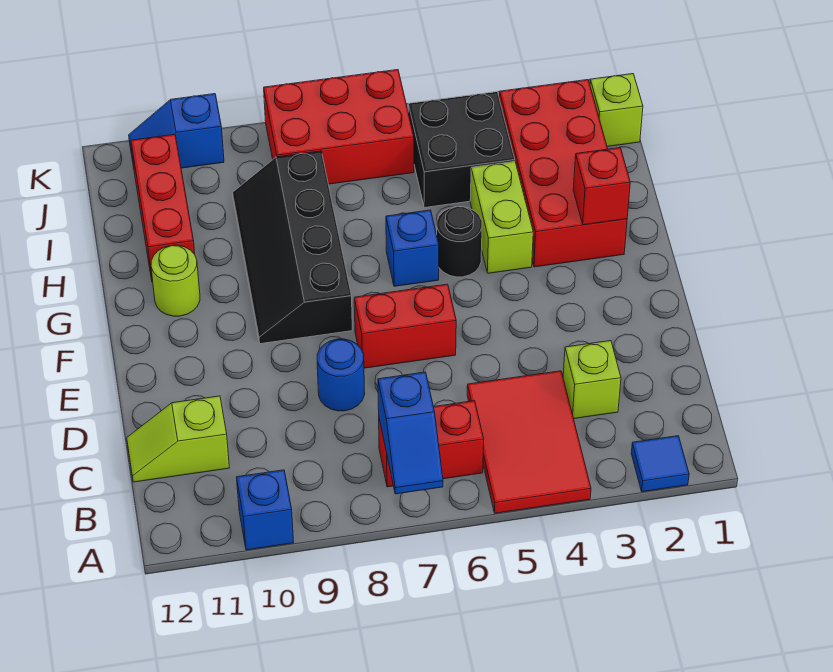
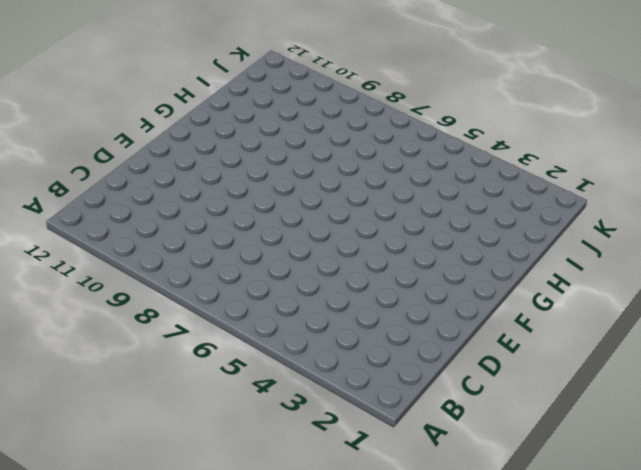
none -> blue tile A2 level 1
none -> red tile A4:C5 level 1
none -> blue brick A10 level 1

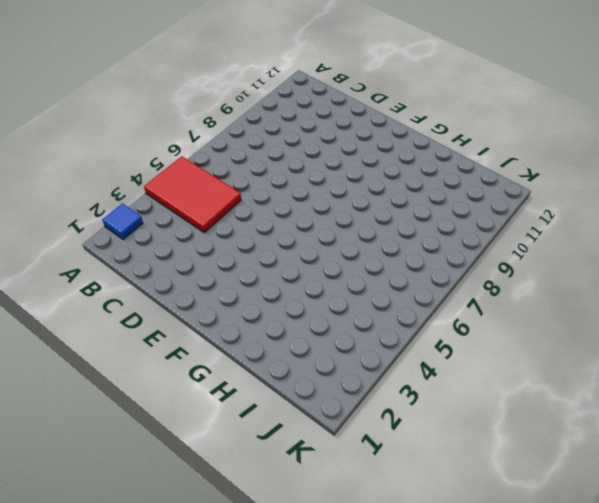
none -> blue brick A10 level 1
none -> red brick B6:B7 level 1
none -> lime brick C3 level 1

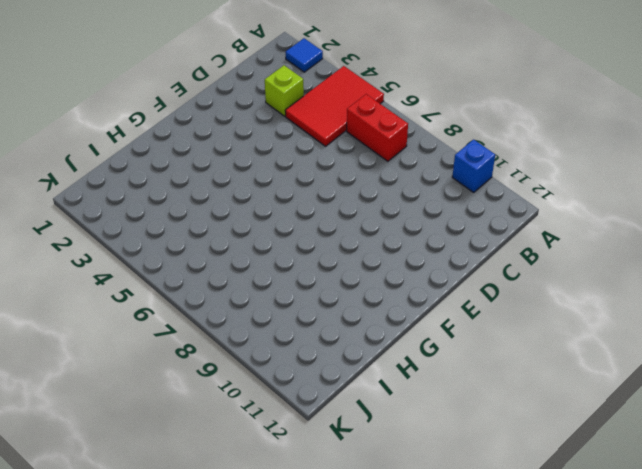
none -> lime slope C11:C12 level 1 top 11
none -> blue round brick D8 level 1
none -> red brick E6:E7 level 1

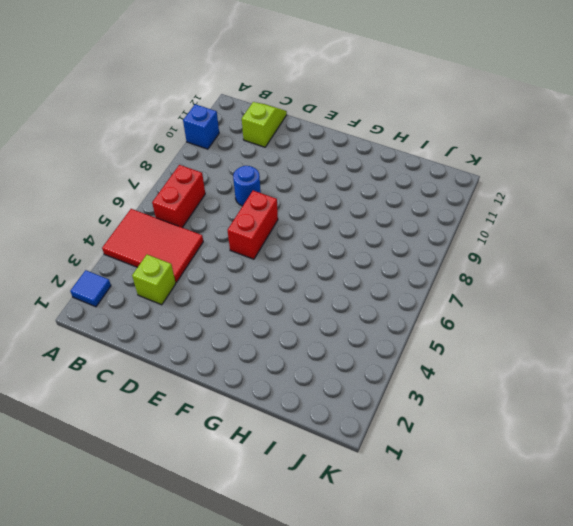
none -> black slope F8:I9 level 1 top 8
none -> red brick G2:J3 level 1
none -> lime brick G4:H4 level 1

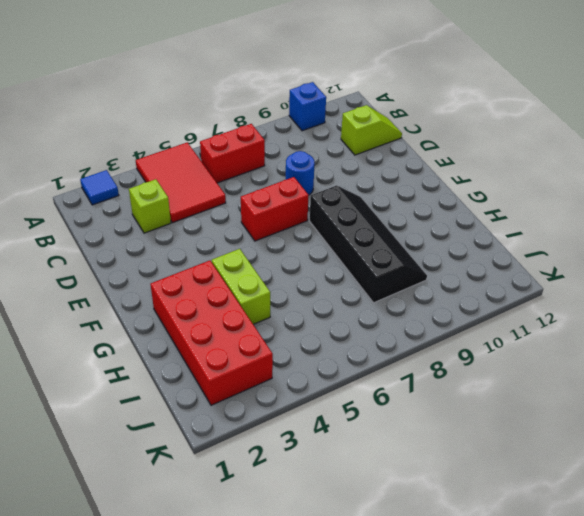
none -> black round brick G5 level 1
none -> blue brick G6 level 1
none -> lime round brick G11 level 1

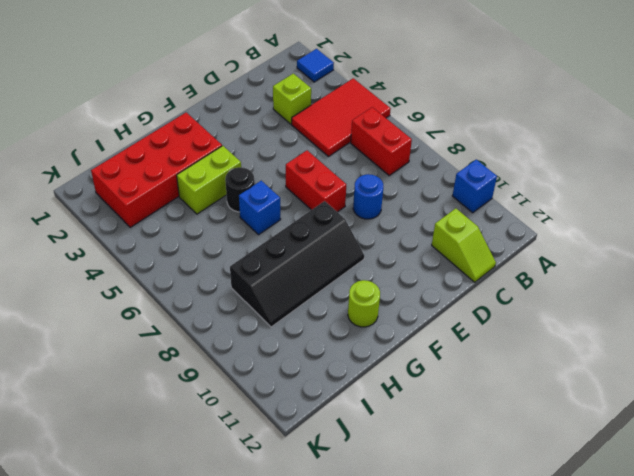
none -> red brick H11:J11 level 1
none -> black brick I4:J5 level 1
none -> lime brick J1 level 1

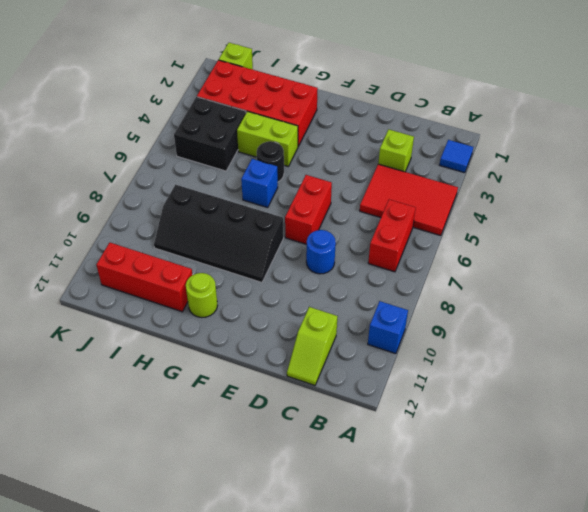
none -> red brick J6:K8 level 1
none -> blue slope K10:K11 level 1 top 10
none -> blue slope A7:B7 level 2 top B

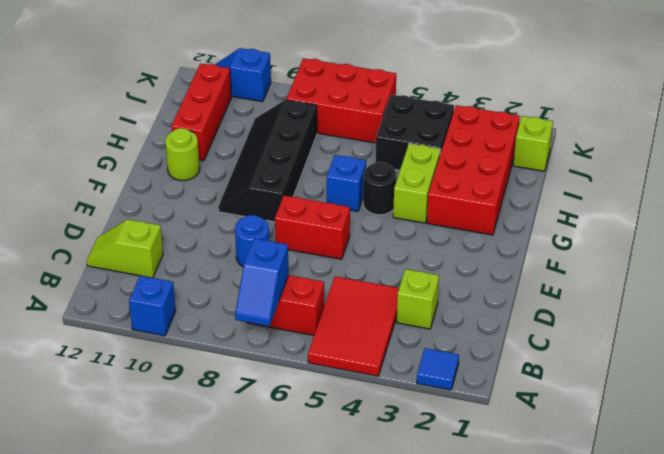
none -> red brick G2 level 2

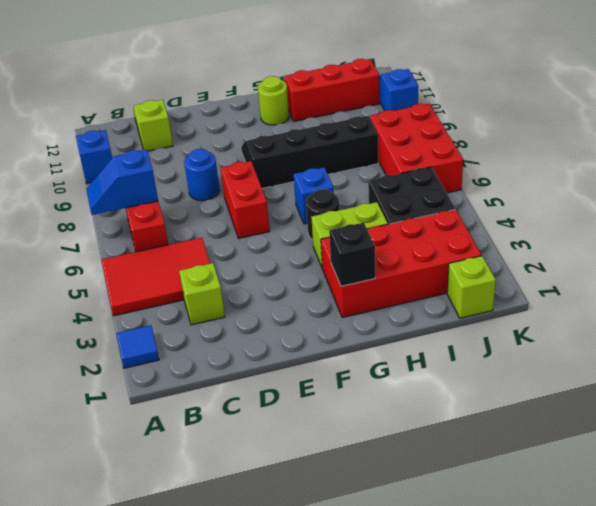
black brick G2 level 2 -> red brick G2 level 2

